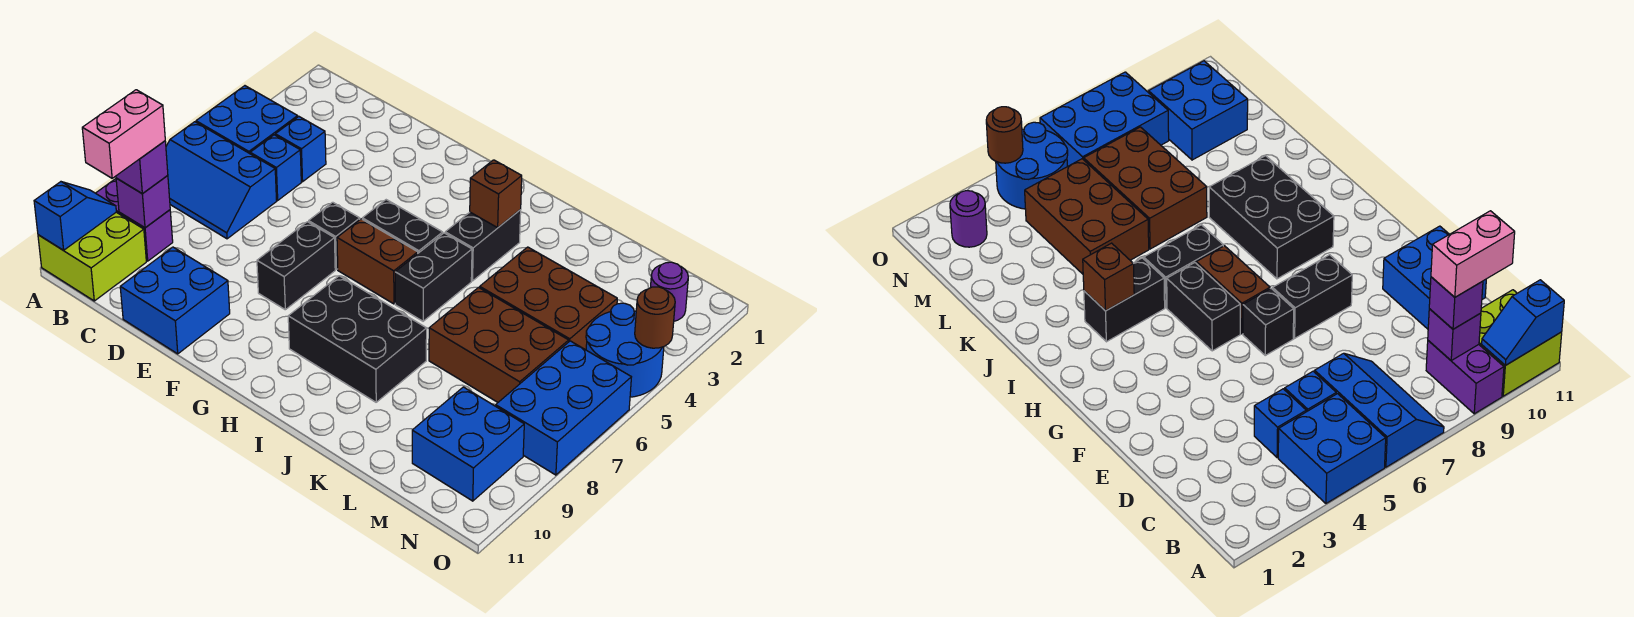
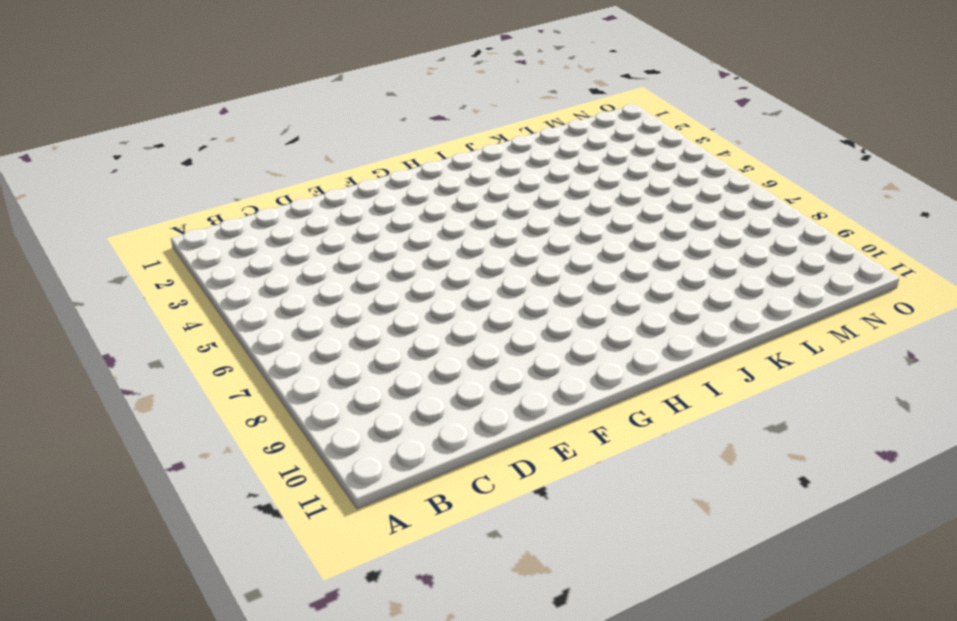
none -> blue brick A4:B5 level 1
none -> blue slope A6:C7 level 1 top 6
none -> purple brick A9:B9 level 1

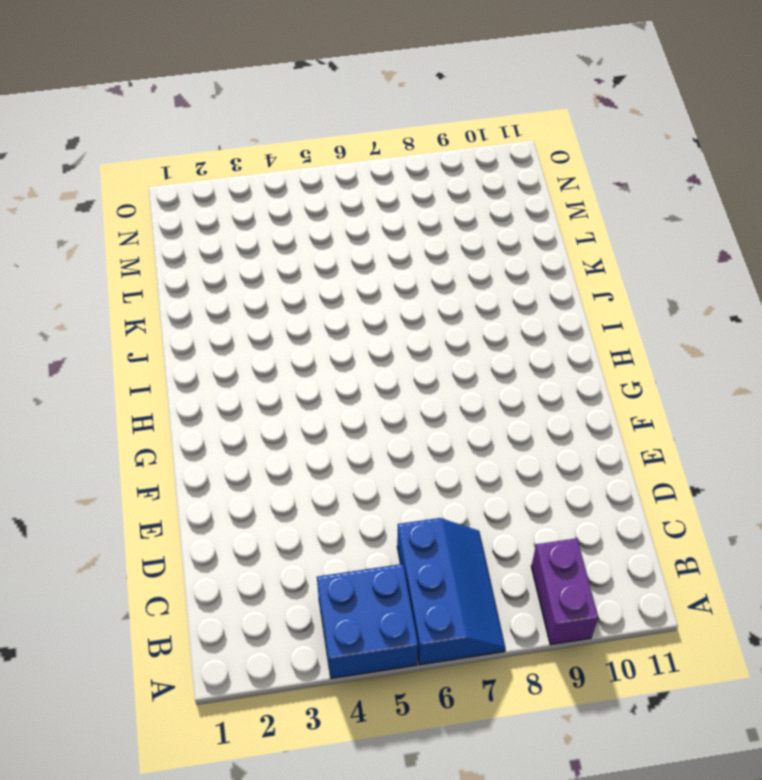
none -> lime brick A10:B11 level 1
none -> blue brick C4 level 1
none -> blue brick C5 level 1

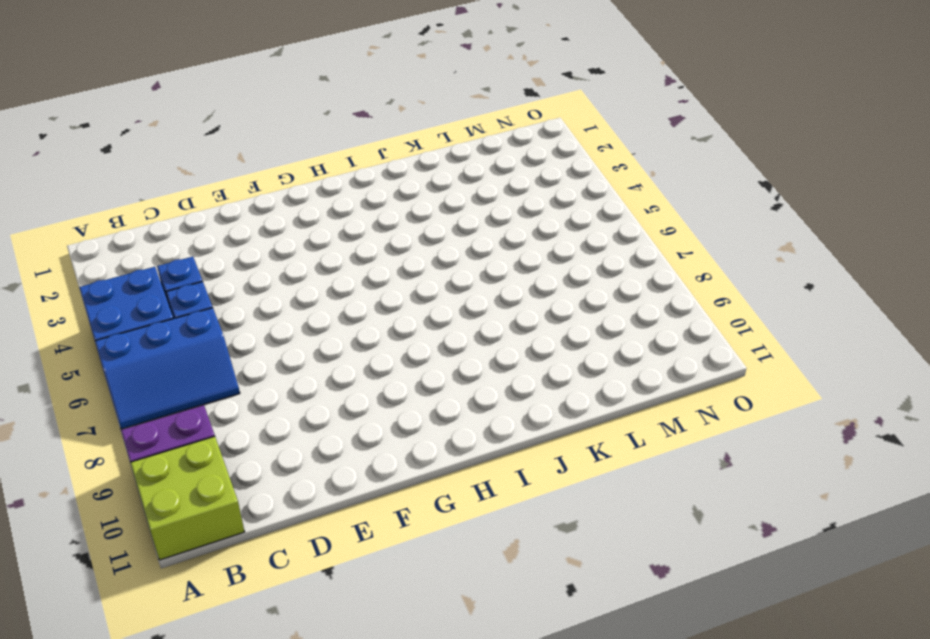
none -> blue brick D10:E11 level 1
none -> black brick F6 level 1
none -> black brick F7:F8 level 1

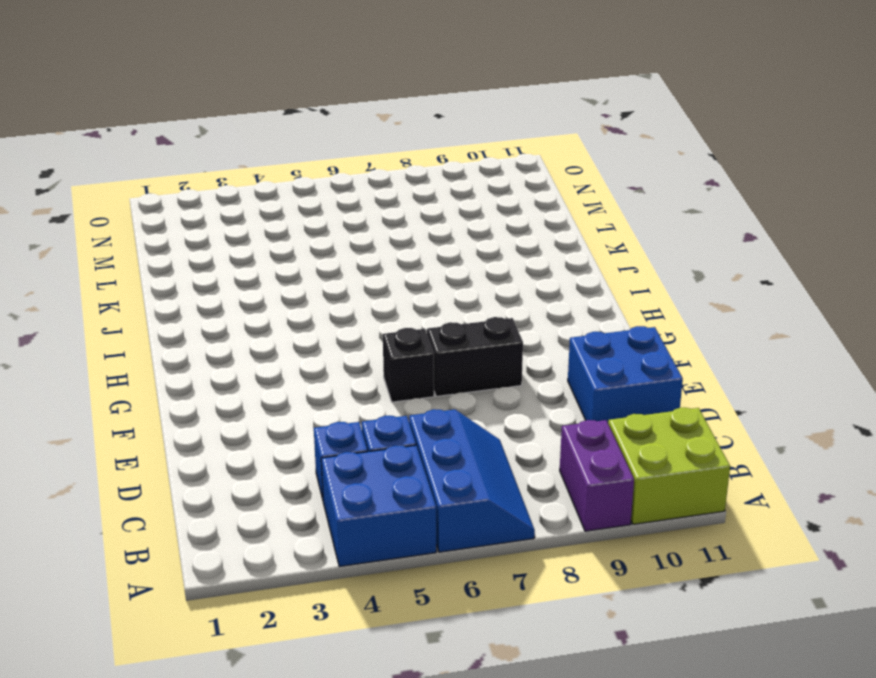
none -> black brick G5:H5 level 1
none -> brown brick G6:H6 level 1
none -> black brick H8:J9 level 1

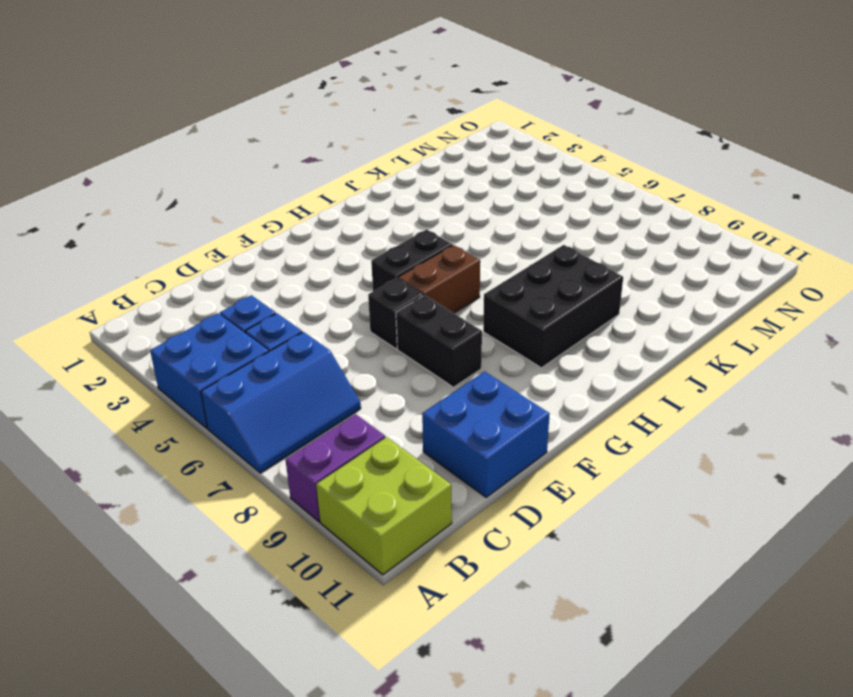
none -> black brick I3:I4 level 1
none -> black brick I5:I6 level 1
none -> brown brick K4:M5 level 1

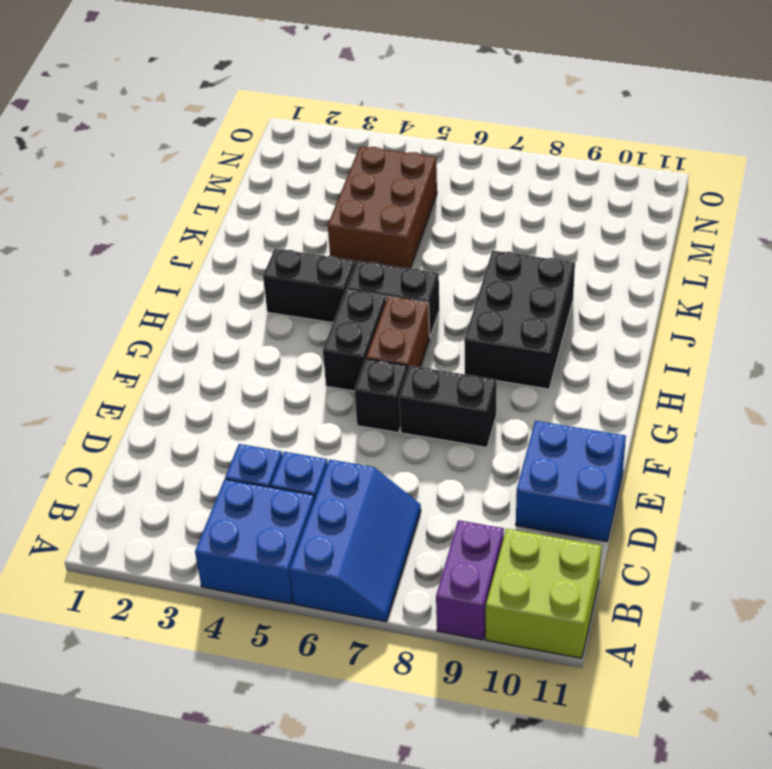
none -> brown brick K6:M7 level 1
none -> blue brick M9:N10 level 1
none -> purple round brick N2 level 1

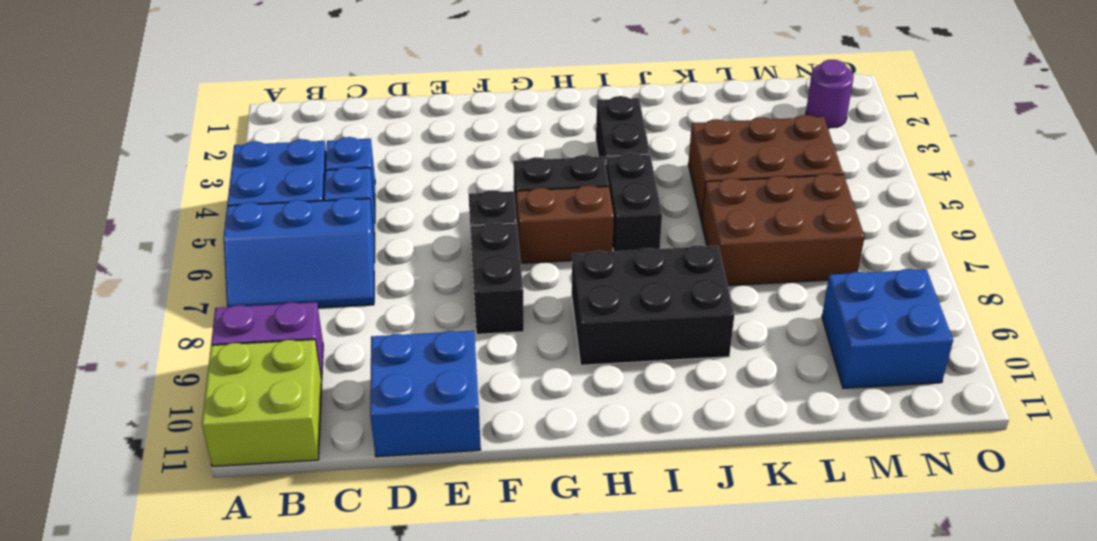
none -> blue round brick N4:O5 level 1
none -> blue brick N6:O8 level 1
none -> blue slope A10:A11 level 2 top 11

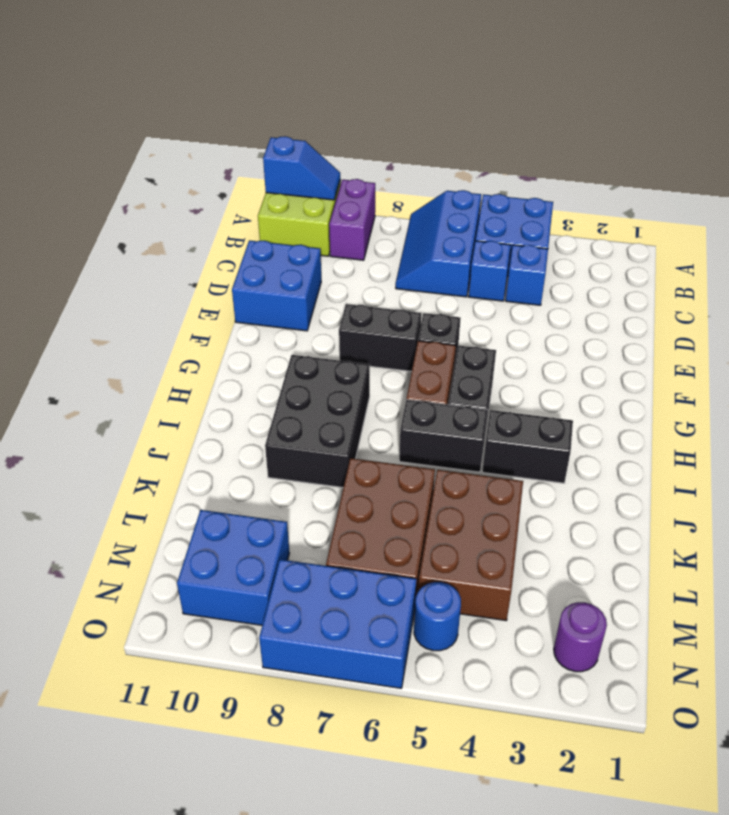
blue round brick N5 level 1 -> blue round brick N4:O5 level 1
none -> purple brick B9 level 2
none -> brown brick I3 level 2
none -> brown round brick O4 level 2

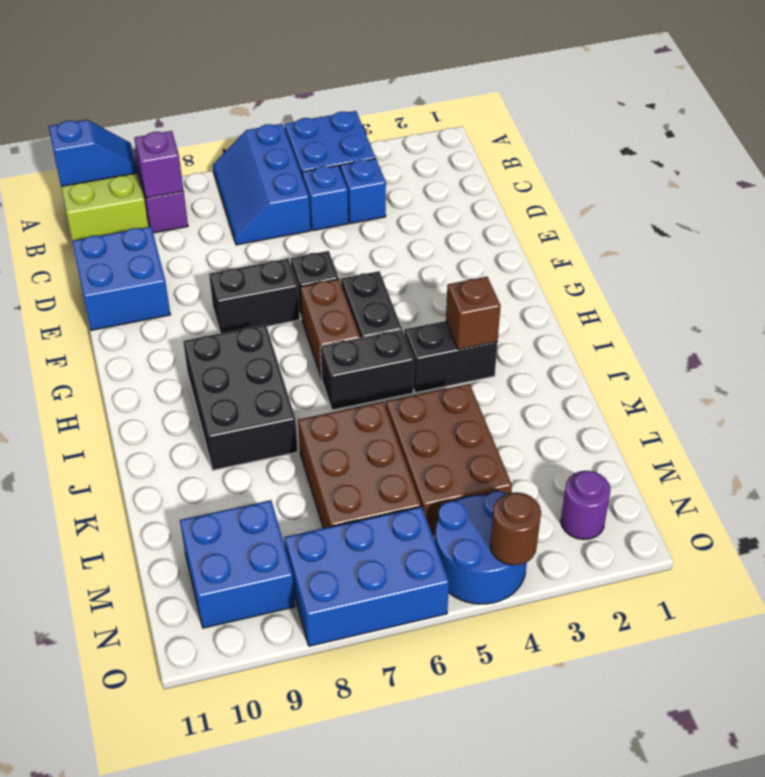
none -> purple brick B9 level 3
none -> pink brick B9:B10 level 4

